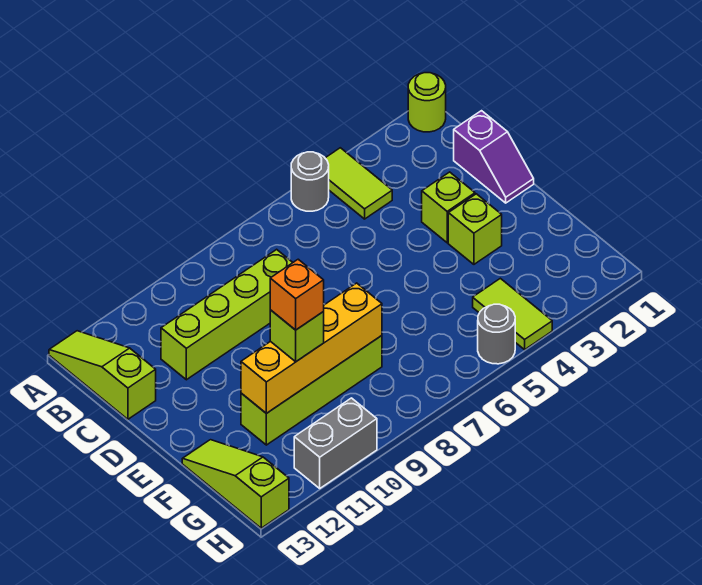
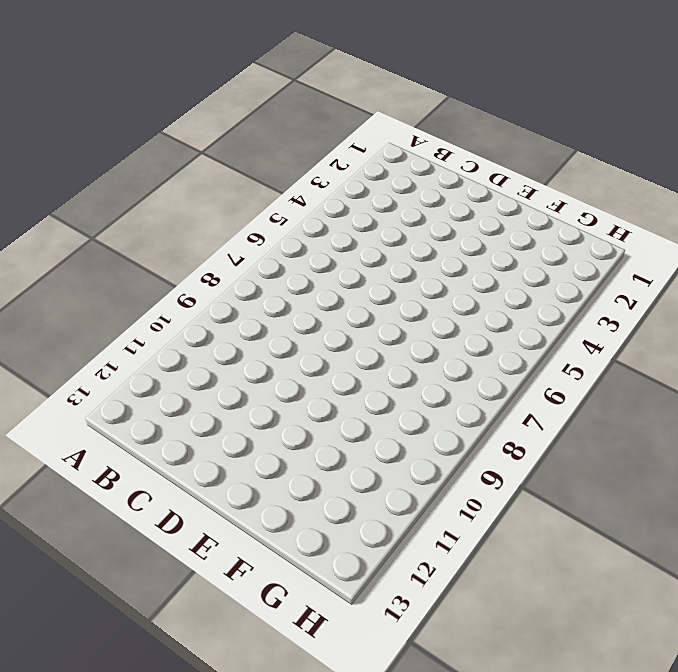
none -> lime round brick A1 level 1
none -> lime tile A4:B4 level 1
none -> grey round brick A5 level 1

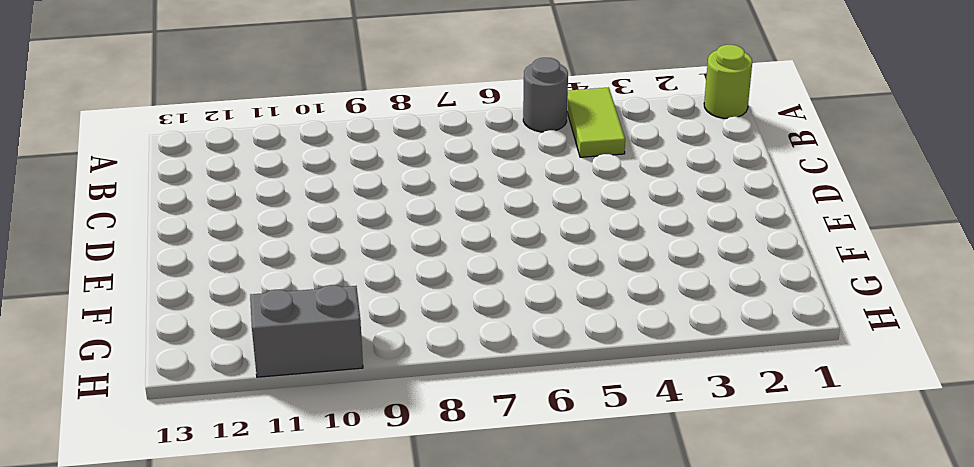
none -> lime slope A13:C13 level 1 top C
none -> purple slope C1:D1 level 1 top C
none -> lime brick C8:C11 level 1

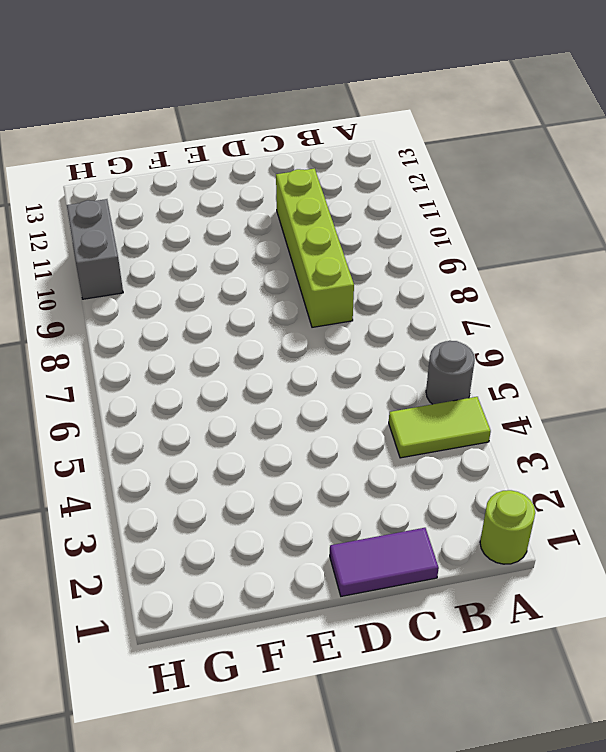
purple tile C1:D1 level 1 -> purple slope C1:D1 level 1 top C
none -> lime slope A13:C13 level 1 top C
none -> lime brick D3 level 1
none -> lime brick E3 level 1

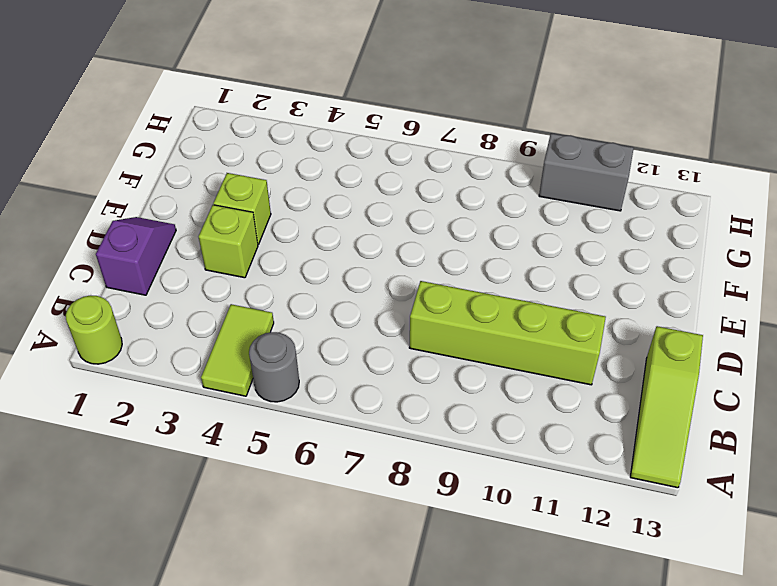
none -> lime brick F8:F11 level 1
none -> lime slope F13:H13 level 1 top H
none -> lime tile G4:H4 level 1

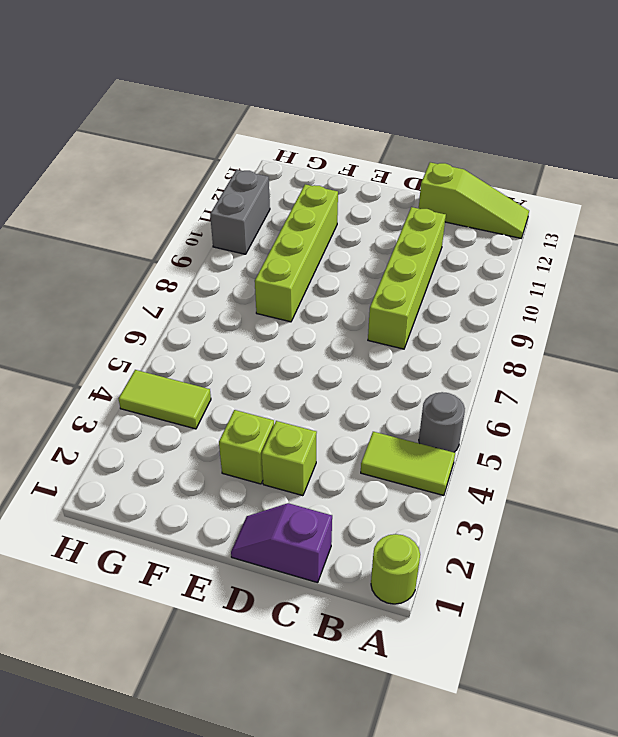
none -> lime slope F13:H13 level 1 top H
none -> grey round brick H5 level 1
none -> yellow brick F8:F11 level 2

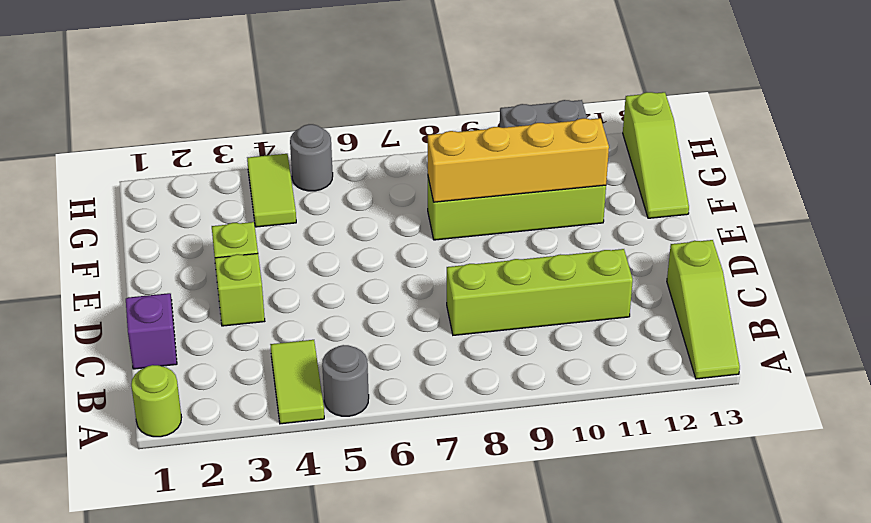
none -> lime brick F10 level 3
none -> orange brick F10 level 4

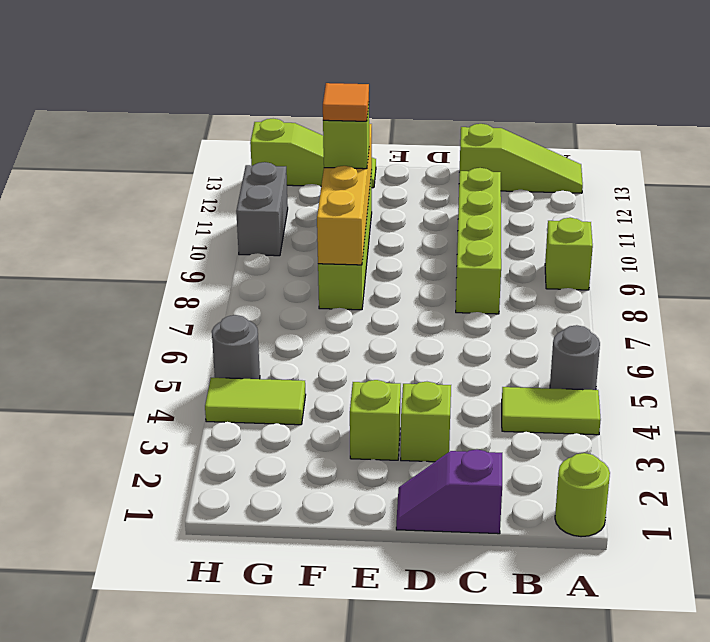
lime brick A9 level 1 -> none
orange tile F10 level 4 -> orange brick F10 level 4

